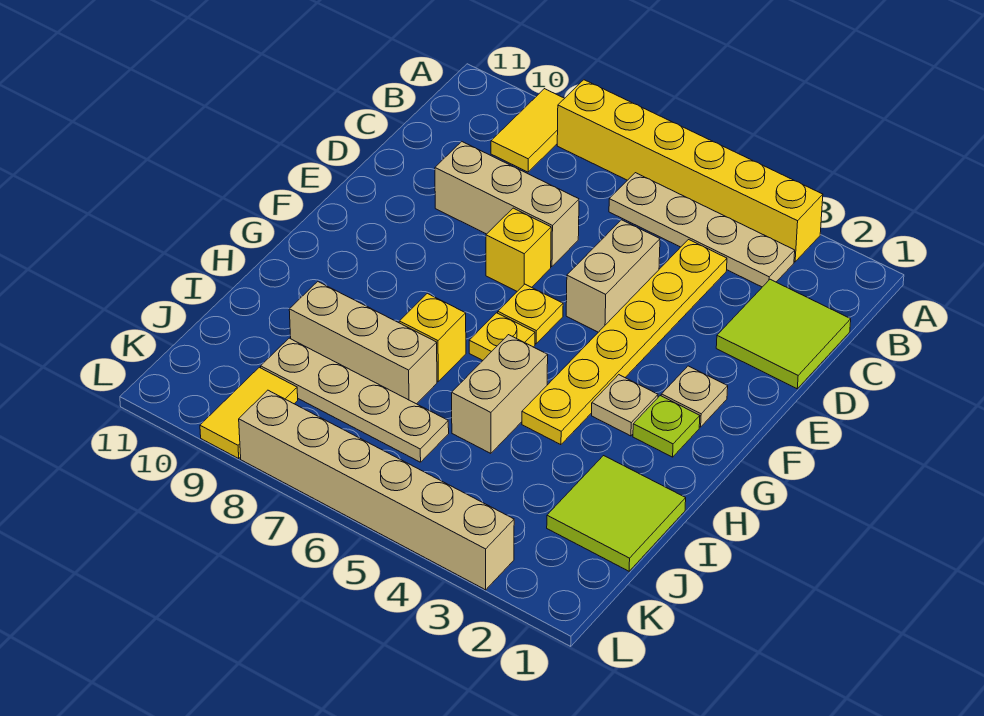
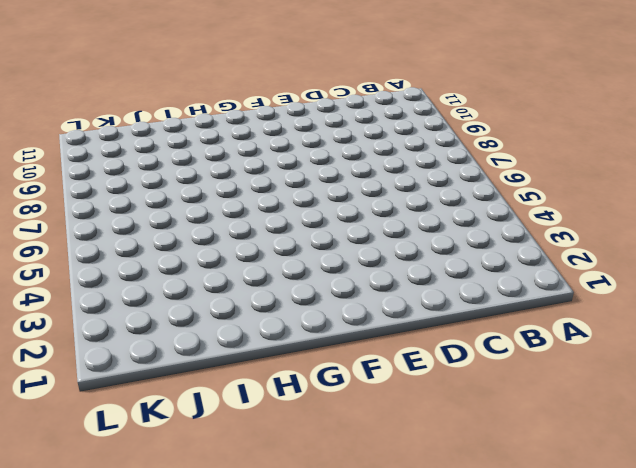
none -> yellow brick A3:A8 level 1
none -> yellow tile A9:B9 level 1
none -> tan plate B3:B6 level 1

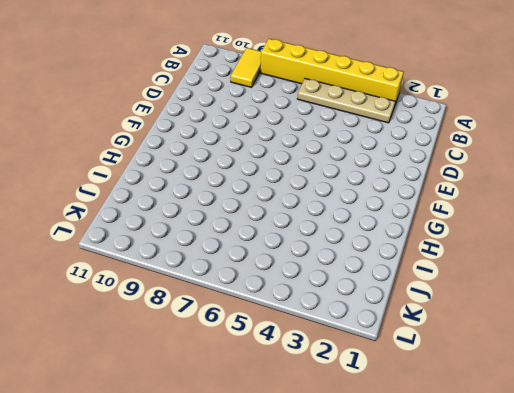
none -> lime tile C1:D2 level 1
none -> yellow plate C4:H4 level 1
none -> tan brick D5:E5 level 1

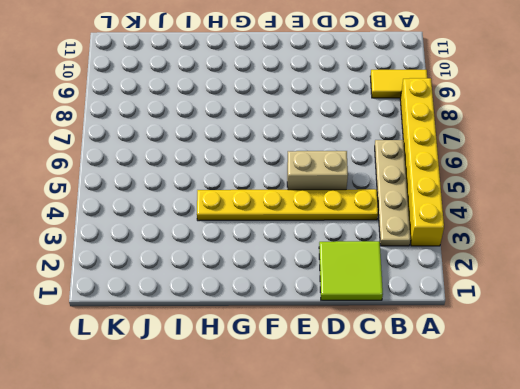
none -> tan brick D7:D9 level 1
none -> yellow brick E7 level 1
none -> tan plate F2 level 1

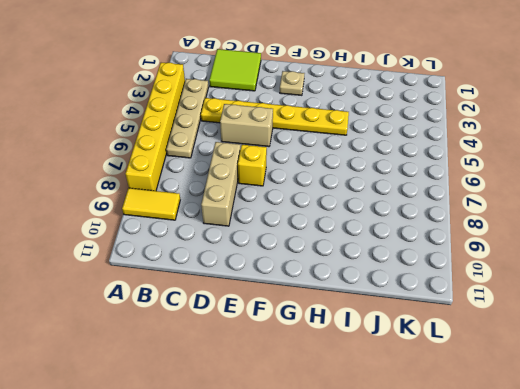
none -> yellow plate F6 level 1
none -> lime plate G2 level 1
none -> tan plate G3 level 1

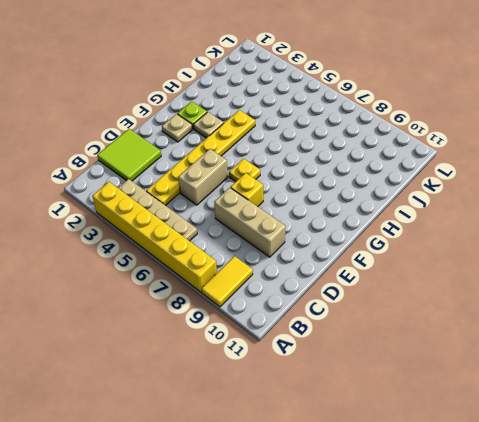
none -> yellow plate G6 level 1
none -> tan brick H5:I5 level 1
none -> yellow brick H7 level 1

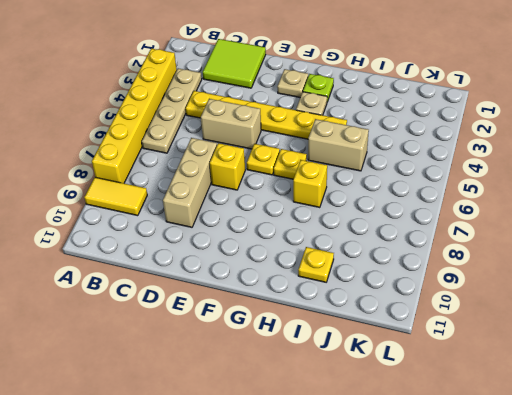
yellow plate I10 level 1 -> none
none -> lime tile I1:J2 level 1
none -> tan brick I7:I9 level 1
none -> tan plate J6:J9 level 1

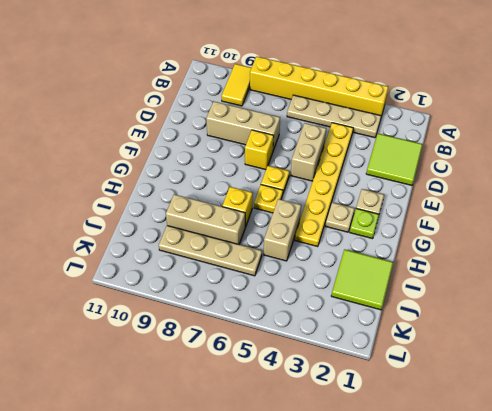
none -> yellow tile K9:L9 level 1
none -> tan brick L3:L8 level 1

